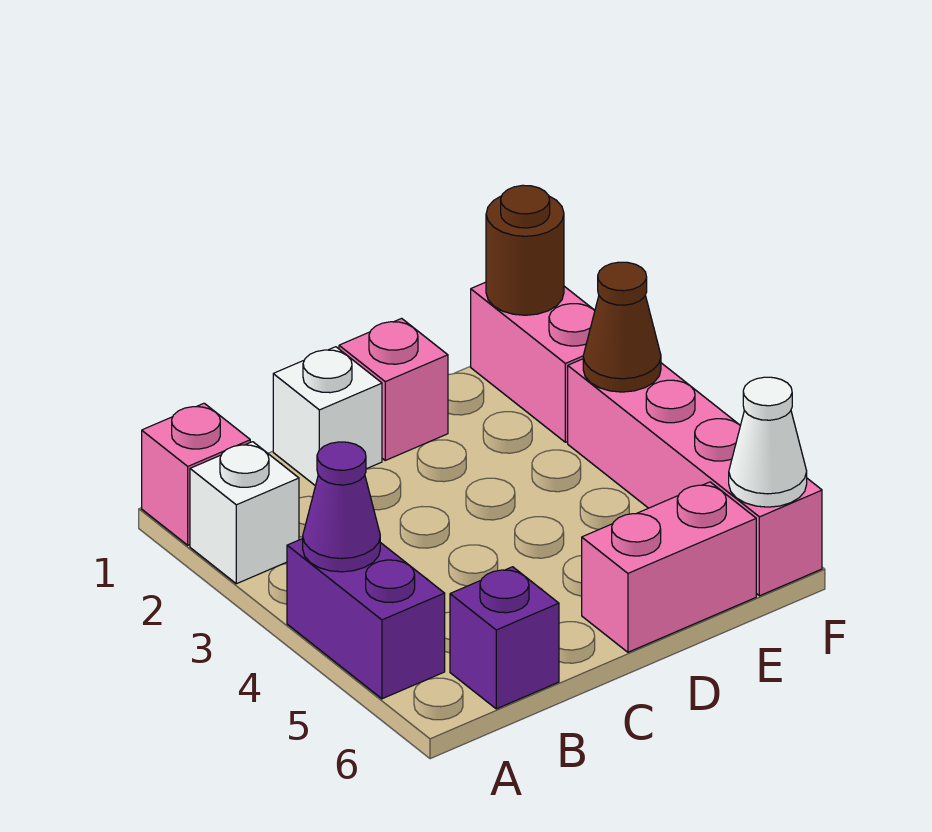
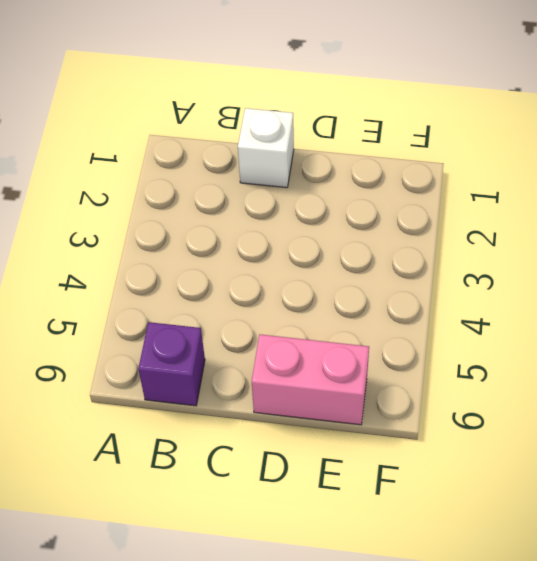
none -> pink brick A1 level 1
none -> white brick A2 level 1
none -> purple brick A4:A5 level 1

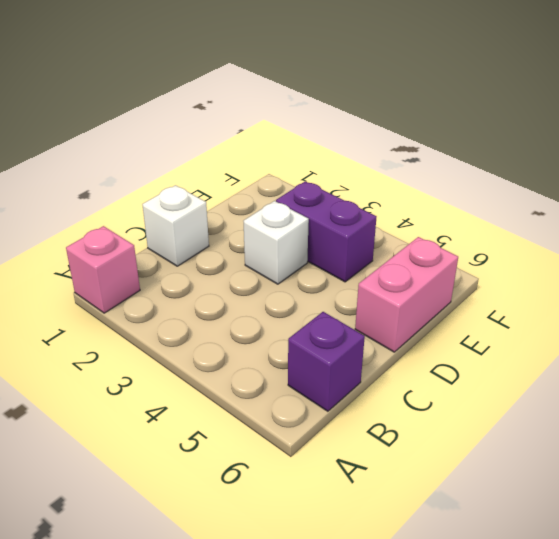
white brick D3 level 1 -> white brick A2 level 1
purple brick E3:E4 level 1 -> purple brick A4:A5 level 1
none -> pink brick D1 level 1
none -> pink brick F1:F2 level 1
none -> pink brick F3:F6 level 1

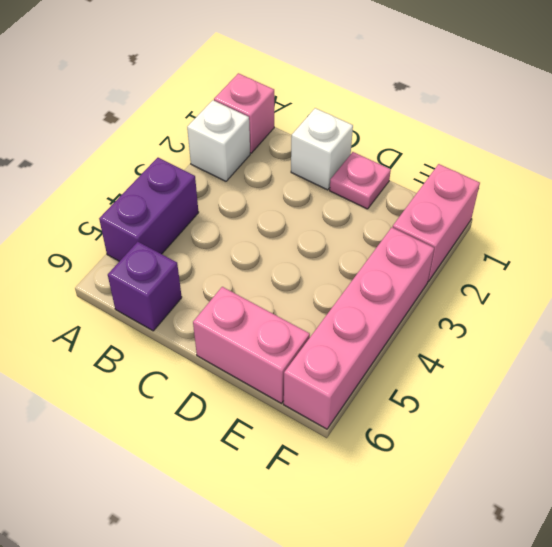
pink plate D1 level 1 -> pink brick D1 level 1
none -> purple cone A4 level 2
none -> brown round brick F1 level 2
none -> brown cone F3 level 2

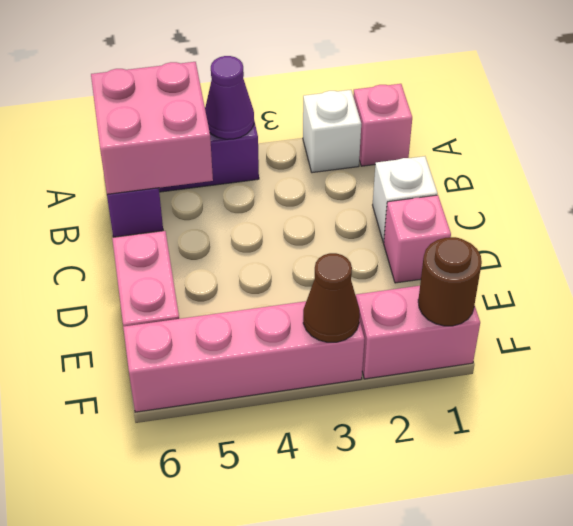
pink brick A5:B6 level 2 -> none
none -> white cone F6 level 2

